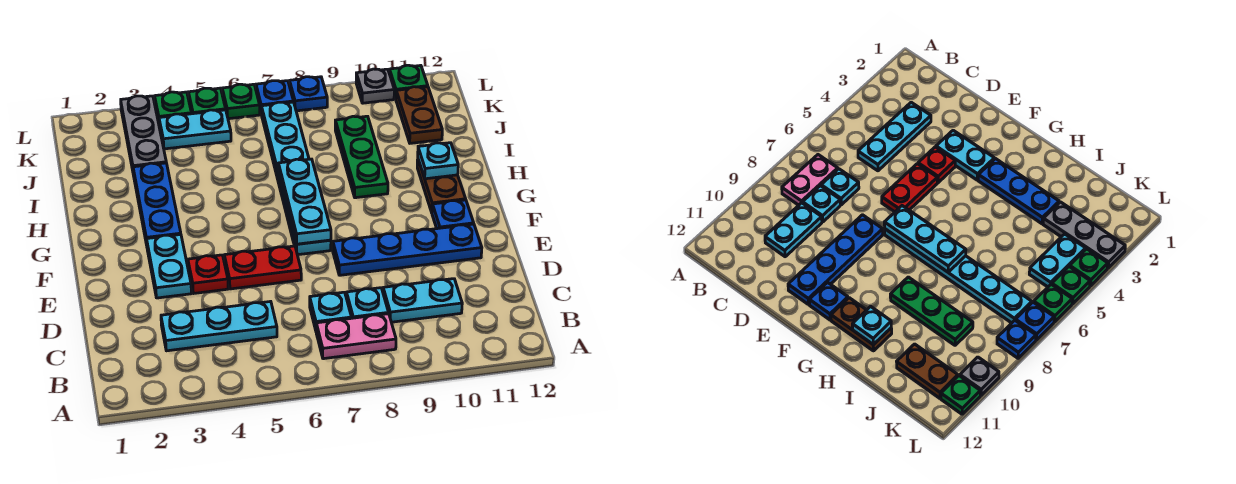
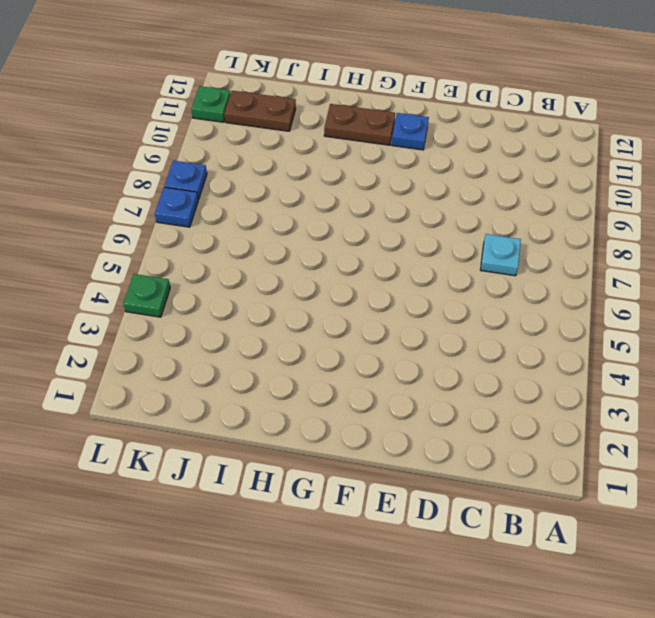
none -> pink plate B7:B8 level 1
none -> cyan plate C3:C5 level 1
none -> cyan plate C8 level 1

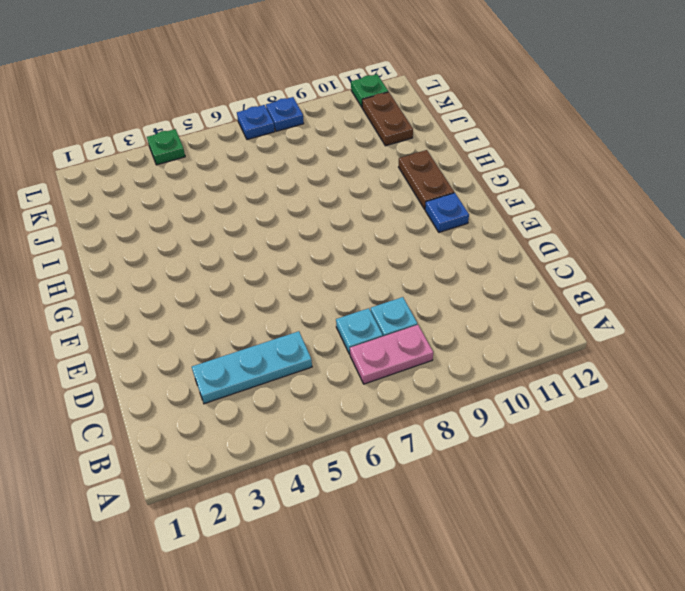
none -> cyan plate C9:C10 level 1
none -> cyan plate E3:F3 level 1
none -> red plate E4 level 1

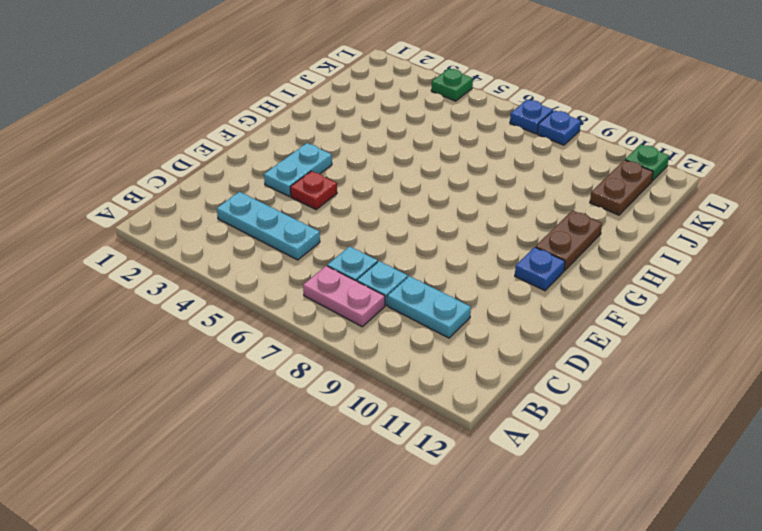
none -> red plate E5:E6 level 1
none -> blue plate E8:E11 level 1
none -> cyan plate F7:K7 level 1

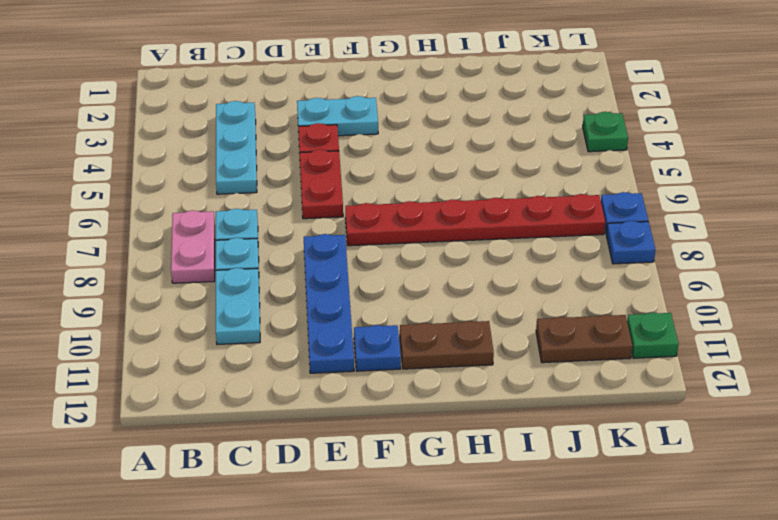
red plate F7:K7 level 1 -> cyan plate F7:K7 level 1
none -> blue plate G3:I3 level 1
none -> green plate H9:J9 level 1
none -> grey plate J3:L3 level 1

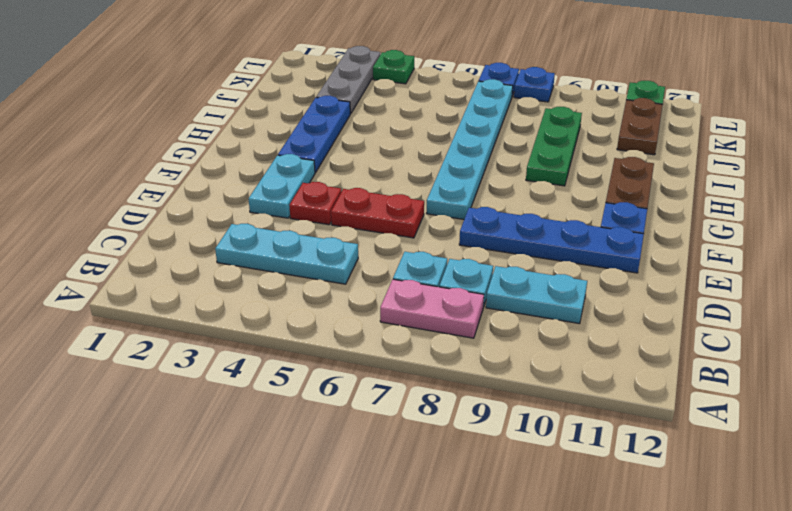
none -> cyan plate K4:K5 level 1
none -> green plate L5 level 1
none -> green plate L6 level 1

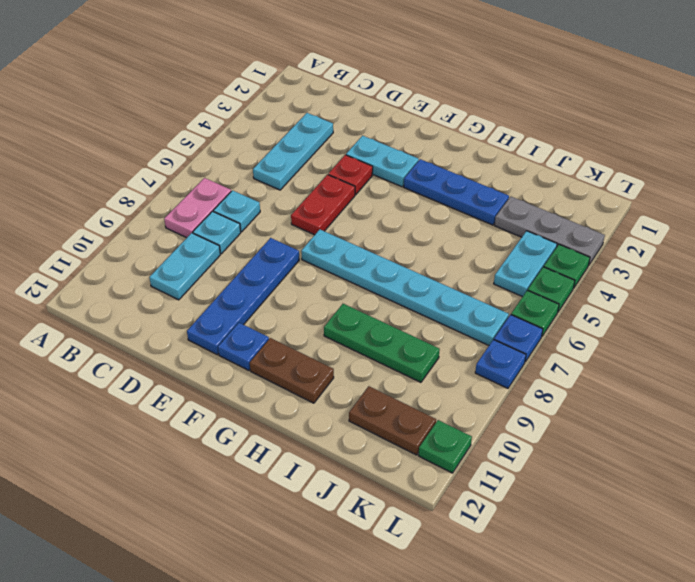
none -> grey plate L10 level 1
none -> cyan plate F7:H7 level 2
none -> cyan plate H11 level 2

